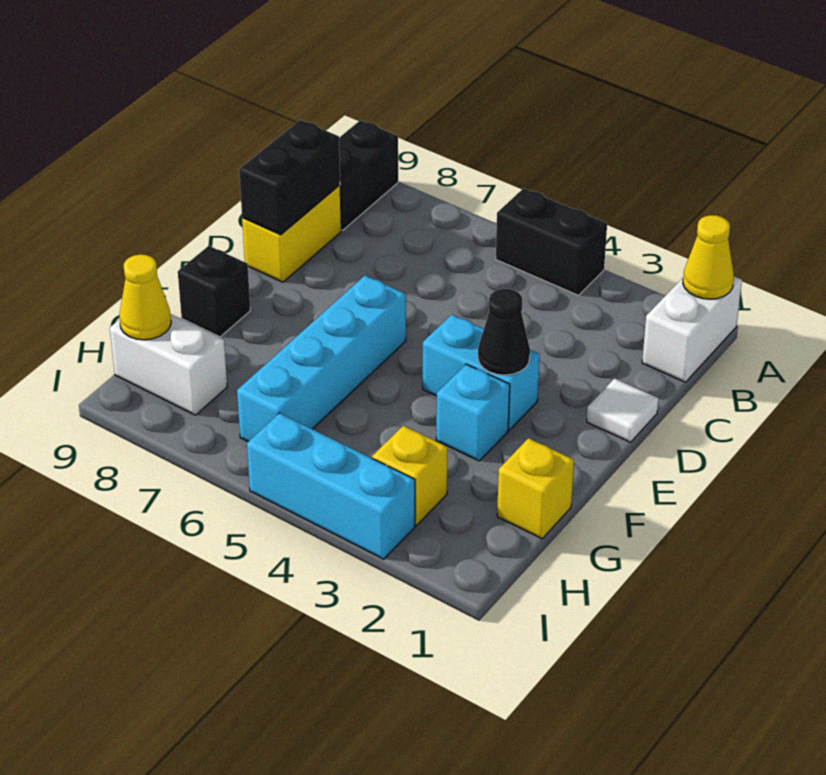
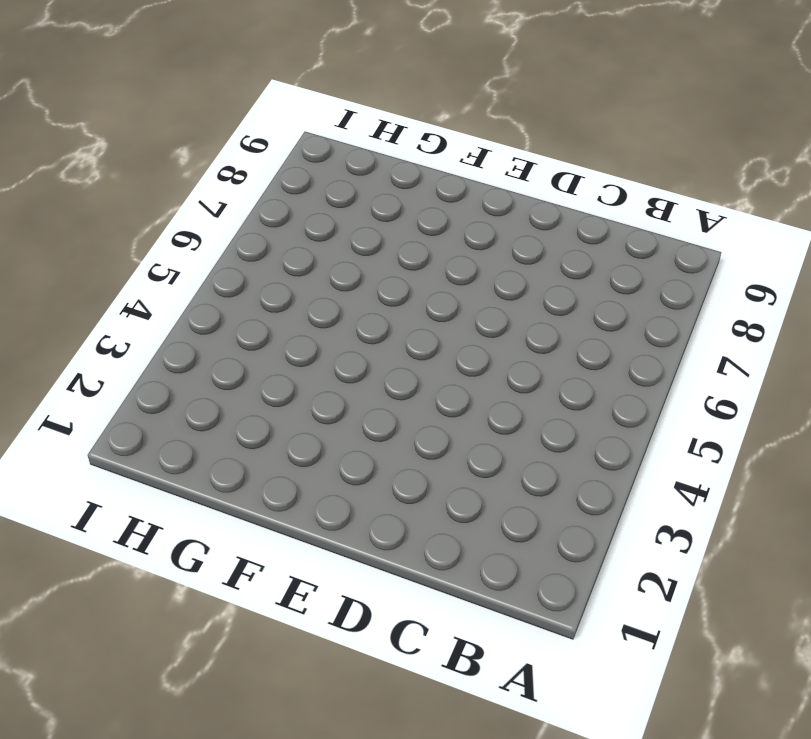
none -> white brick A1:B1 level 1
none -> black brick A4:A5 level 1
none -> black brick A9:B9 level 1

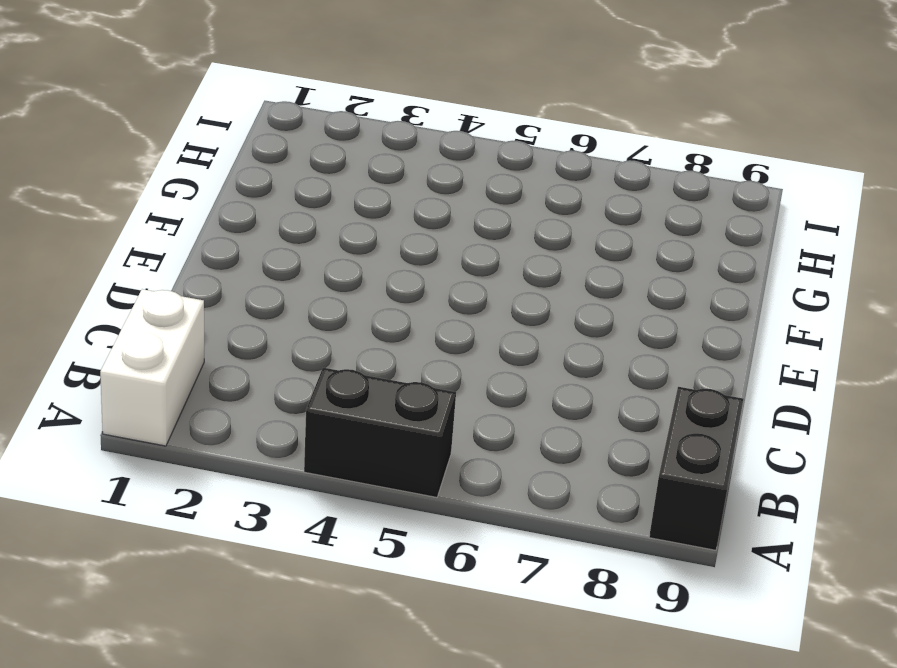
none -> yellow brick C9:D9 level 1
none -> white tile D1 level 1
none -> cyan brick E3:E4 level 1

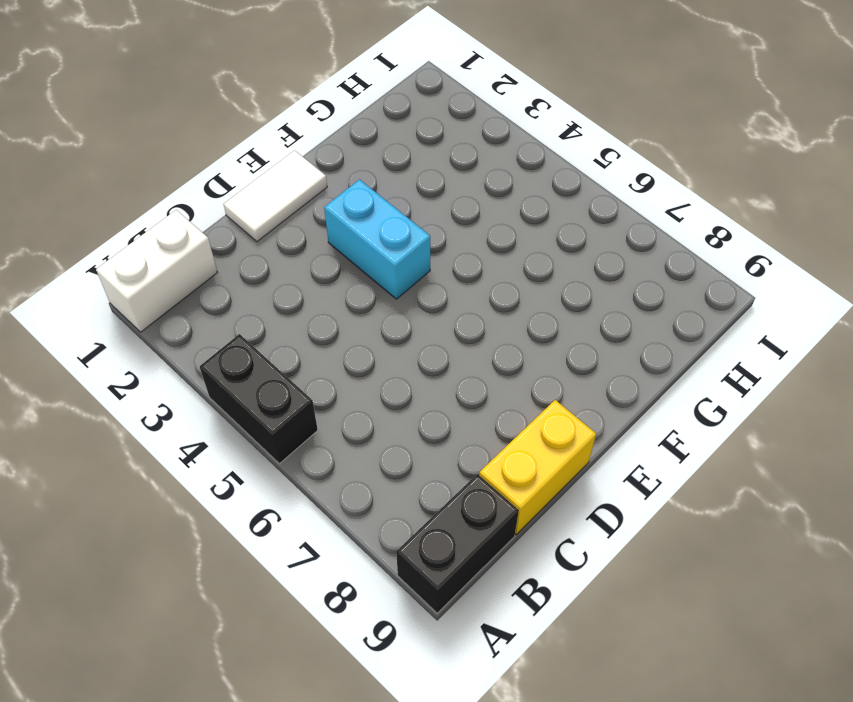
white tile D1:E1 level 1 -> white tile D1 level 1
none -> cyan brick E6:H6 level 1
none -> cyan brick F3 level 1
none -> black brick F9 level 1

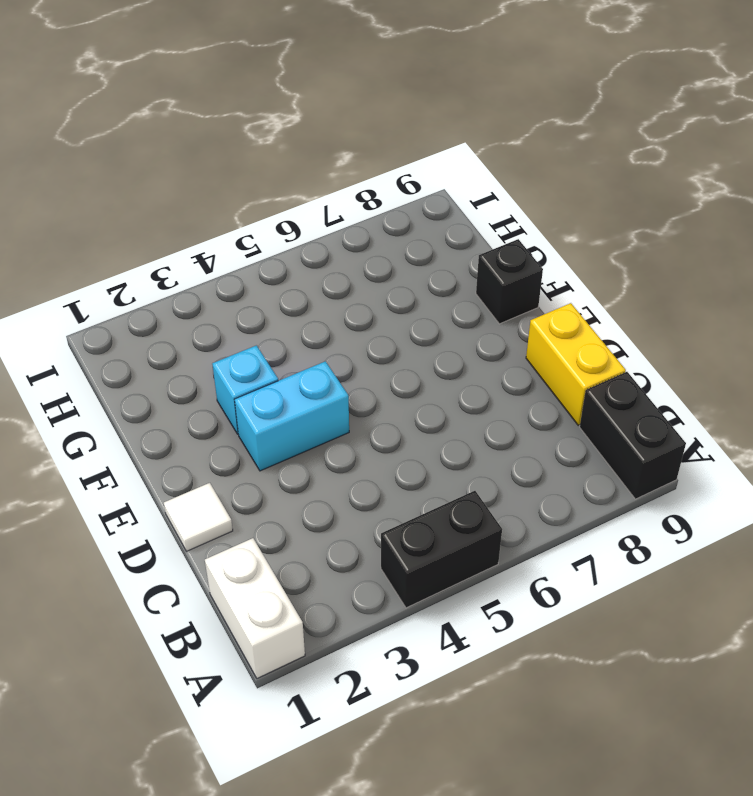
none -> cyan brick E6:H6 level 1
none -> yellow brick G1 level 1
none -> yellow brick H3 level 1

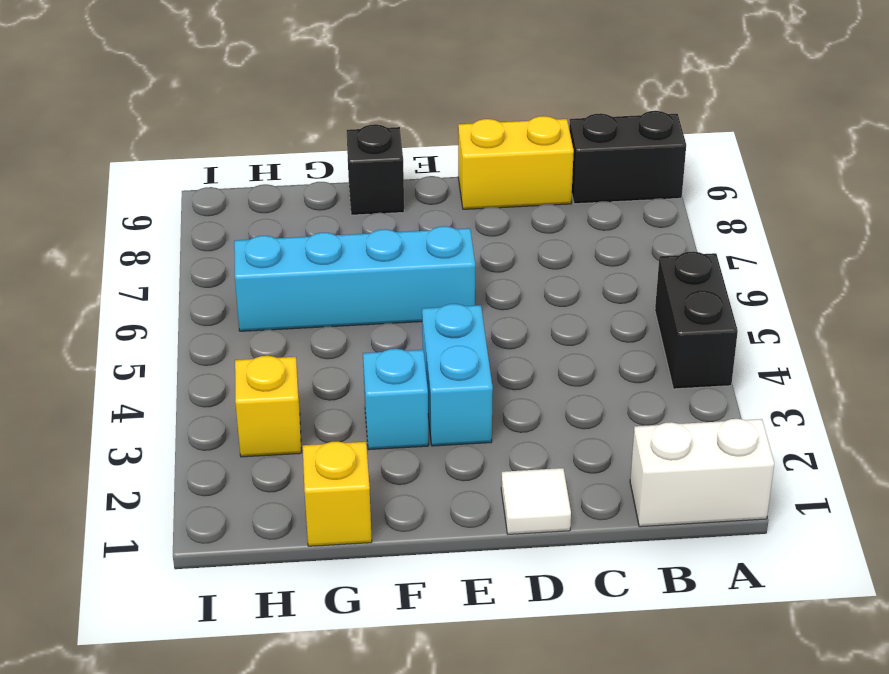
none -> white brick H8:H9 level 1
none -> cyan brick I3:I5 level 1
none -> yellow cone A1 level 2

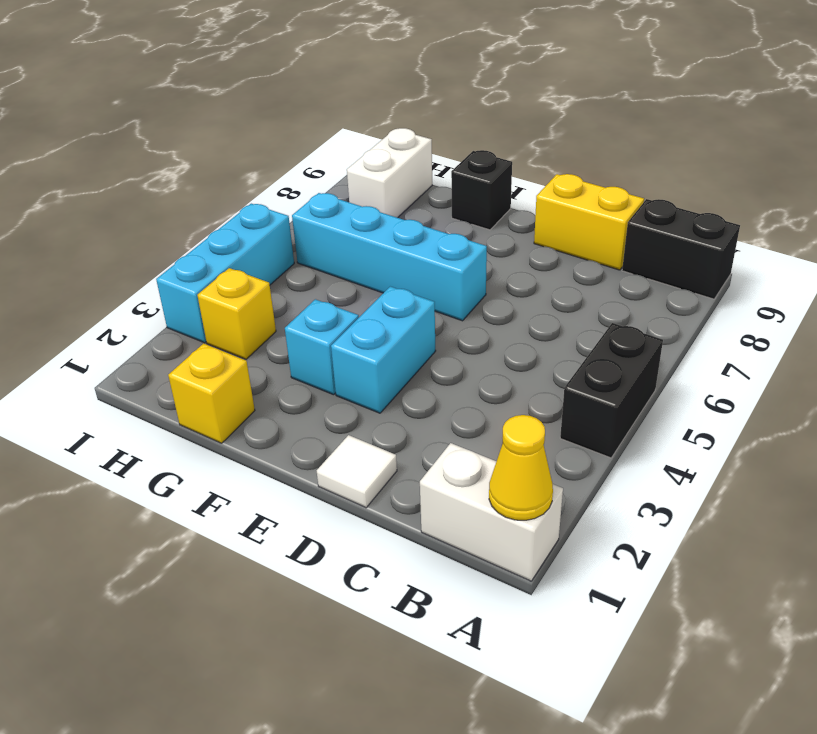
none -> black brick C9:D9 level 2
none -> black cone E3 level 2
none -> yellow cone H9 level 2

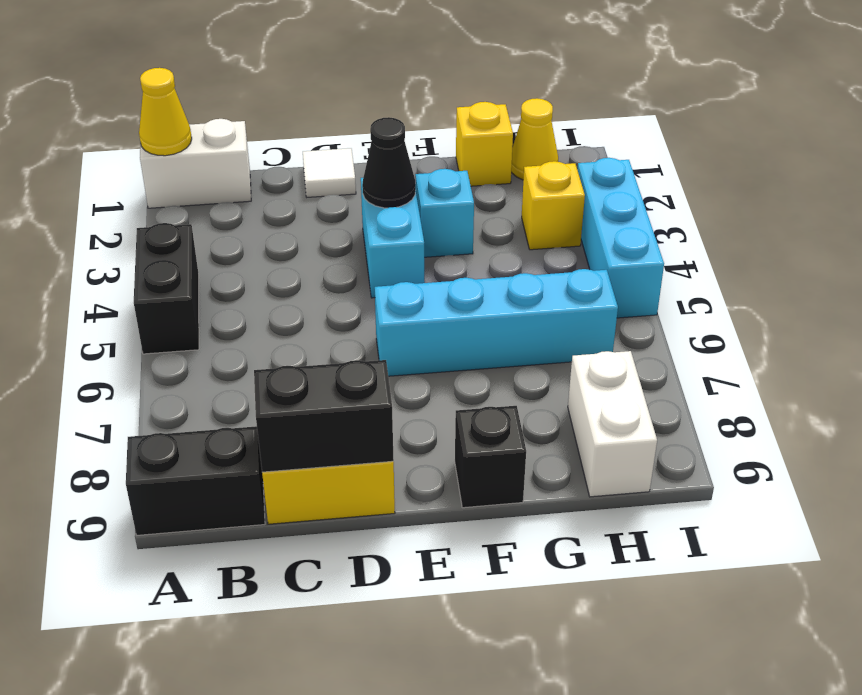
yellow cone H1 level 1 -> yellow cone H9 level 2

